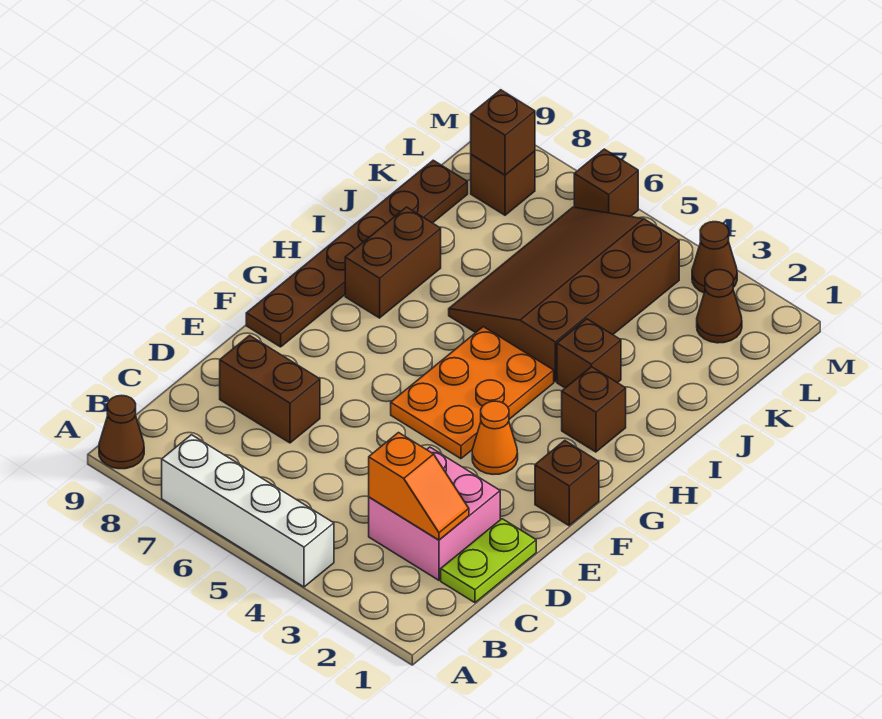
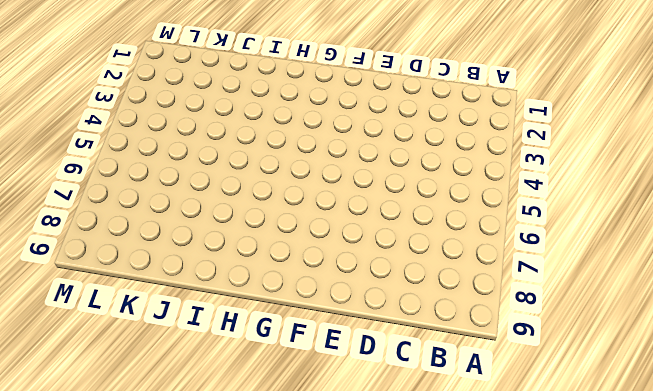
none -> white brick A4:A7 level 1
none -> brown cone A9 level 1
none -> lime plate C1:D1 level 1

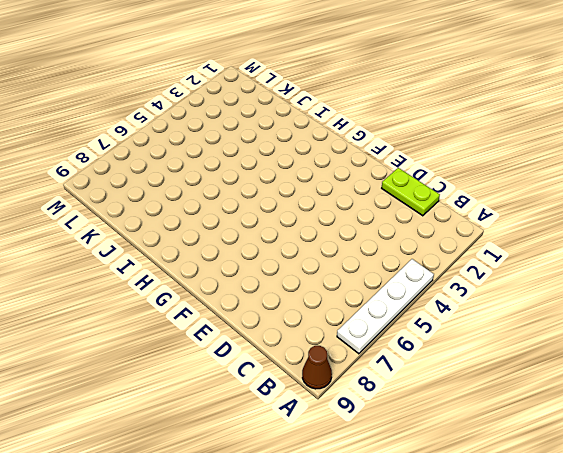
white plate A4:A7 level 1 -> white brick A4:A7 level 1
none -> pink brick C2:D3 level 1
none -> brown brick D7:D8 level 1
none -> brown brick F1 level 1

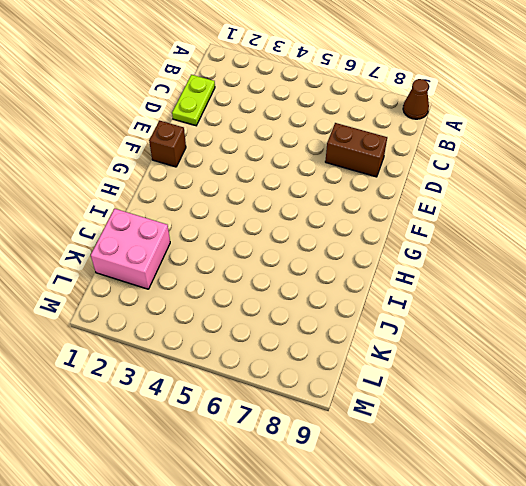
pink brick J1:K2 level 1 -> pink brick C2:D3 level 1
none -> white brick A4:A7 level 1
none -> orange cone F3 level 1
none -> orange plate F4:H5 level 1

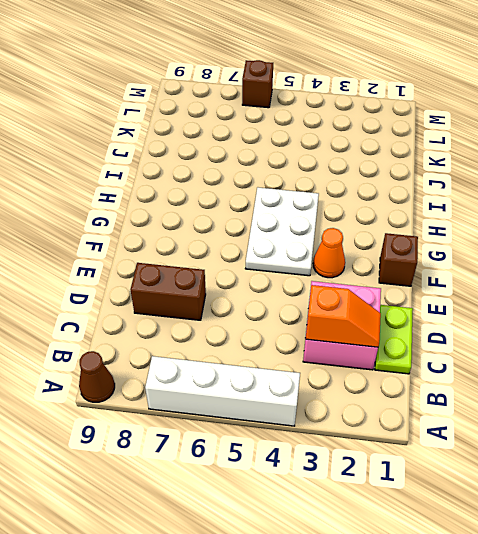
white plate F4:H5 level 1 -> orange plate F4:H5 level 1
none -> brown plate F9:K9 level 1
none -> brown brick H2 level 1
none -> brown brick H8:I8 level 1

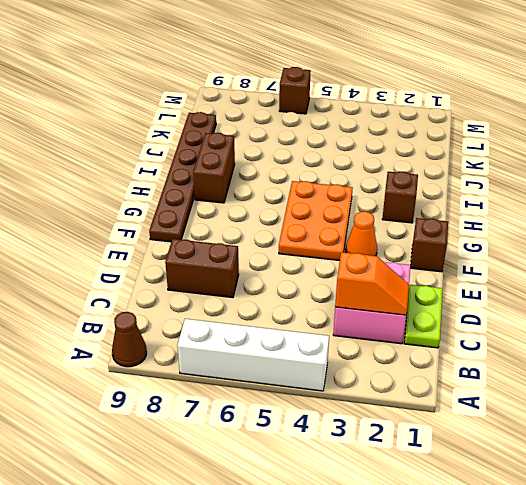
none -> brown brick I3 level 1
none -> brown slope I4:L6 level 1 top 4
none -> brown cone L2 level 1

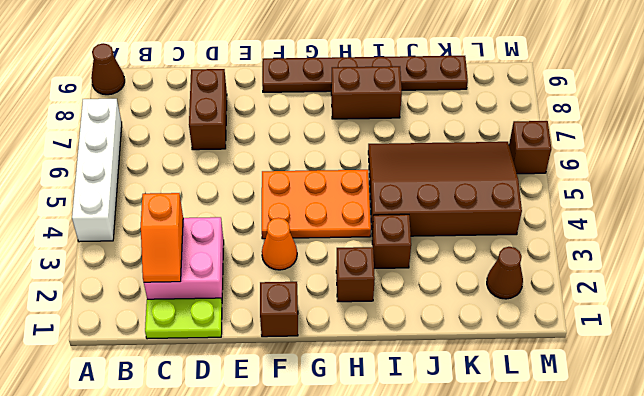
none -> brown brick L8 level 1
none -> brown cone M3 level 1
none -> brown brick L8 level 2

